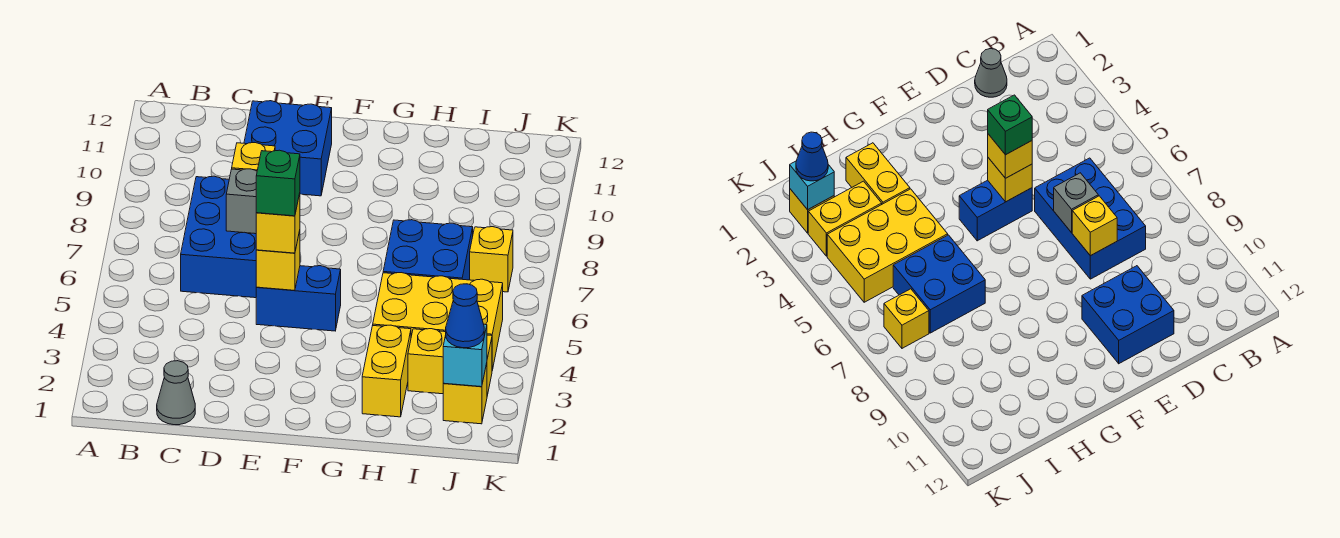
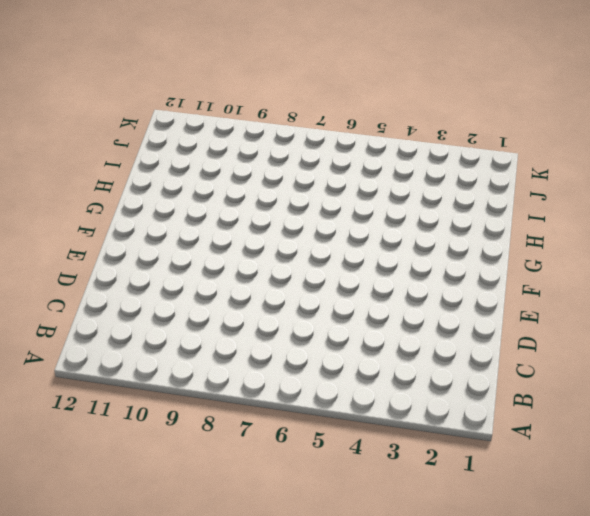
none -> grey cone C1 level 1
none -> blue brick C6:D8 level 1
none -> blue brick D10:E11 level 1

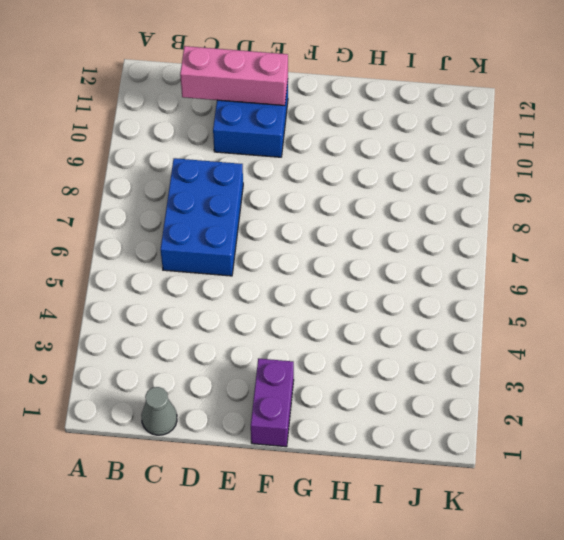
pink brick C11:E11 level 2 -> none
purple brick F1:F2 level 1 -> none
none -> blue brick E5:F5 level 1
none -> yellow brick H2:H3 level 1
none -> yellow brick H4:J5 level 1

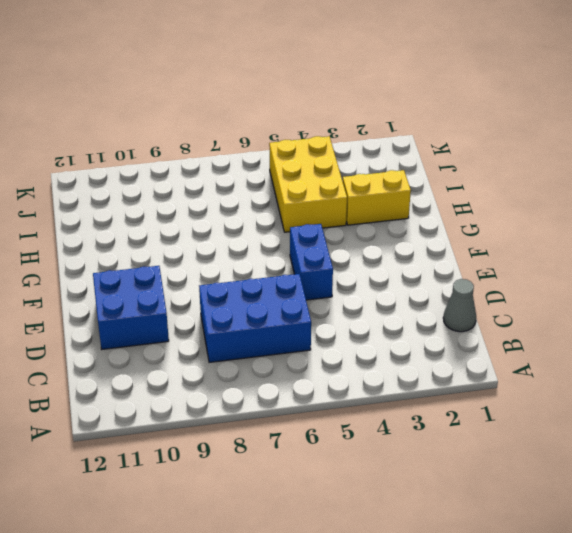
none -> blue brick H6:I7 level 1
none -> yellow brick I3:J3 level 1
none -> yellow brick J2 level 1

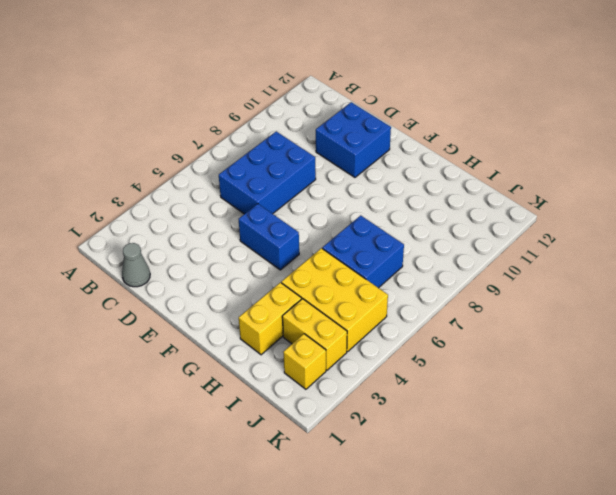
none -> yellow brick J7 level 1
none -> grey brick D7 level 2
none -> yellow brick D8 level 2

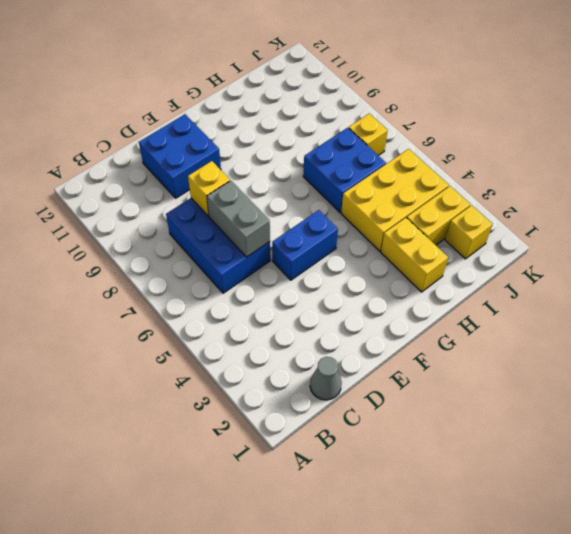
grey brick D6:D7 level 2 -> grey brick D7 level 2
none -> yellow brick E5 level 2
none -> cyan brick J2 level 2
none -> yellow brick E5 level 3

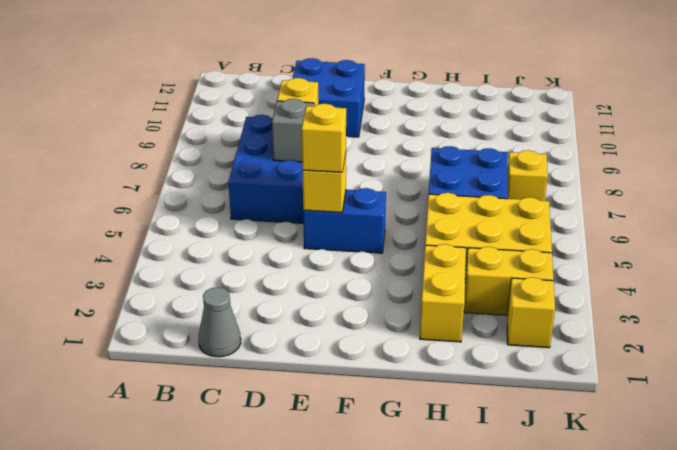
none -> cyan brick J2 level 2
none -> blue cone J2 level 3
none -> green brick E5 level 4

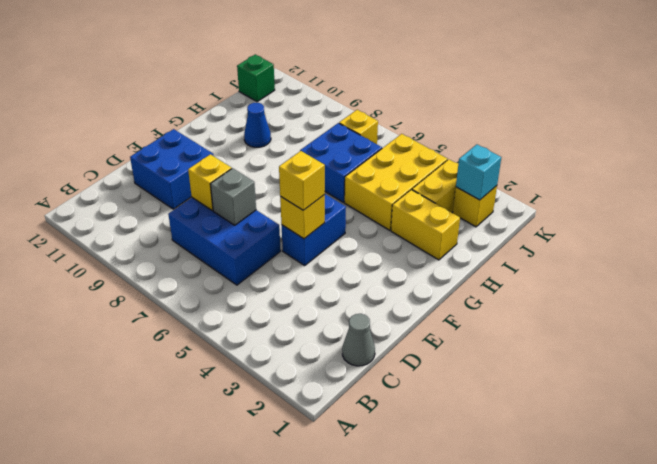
blue cone H10 level 1 -> blue cone J2 level 3
green brick J12 level 1 -> green brick E5 level 4

